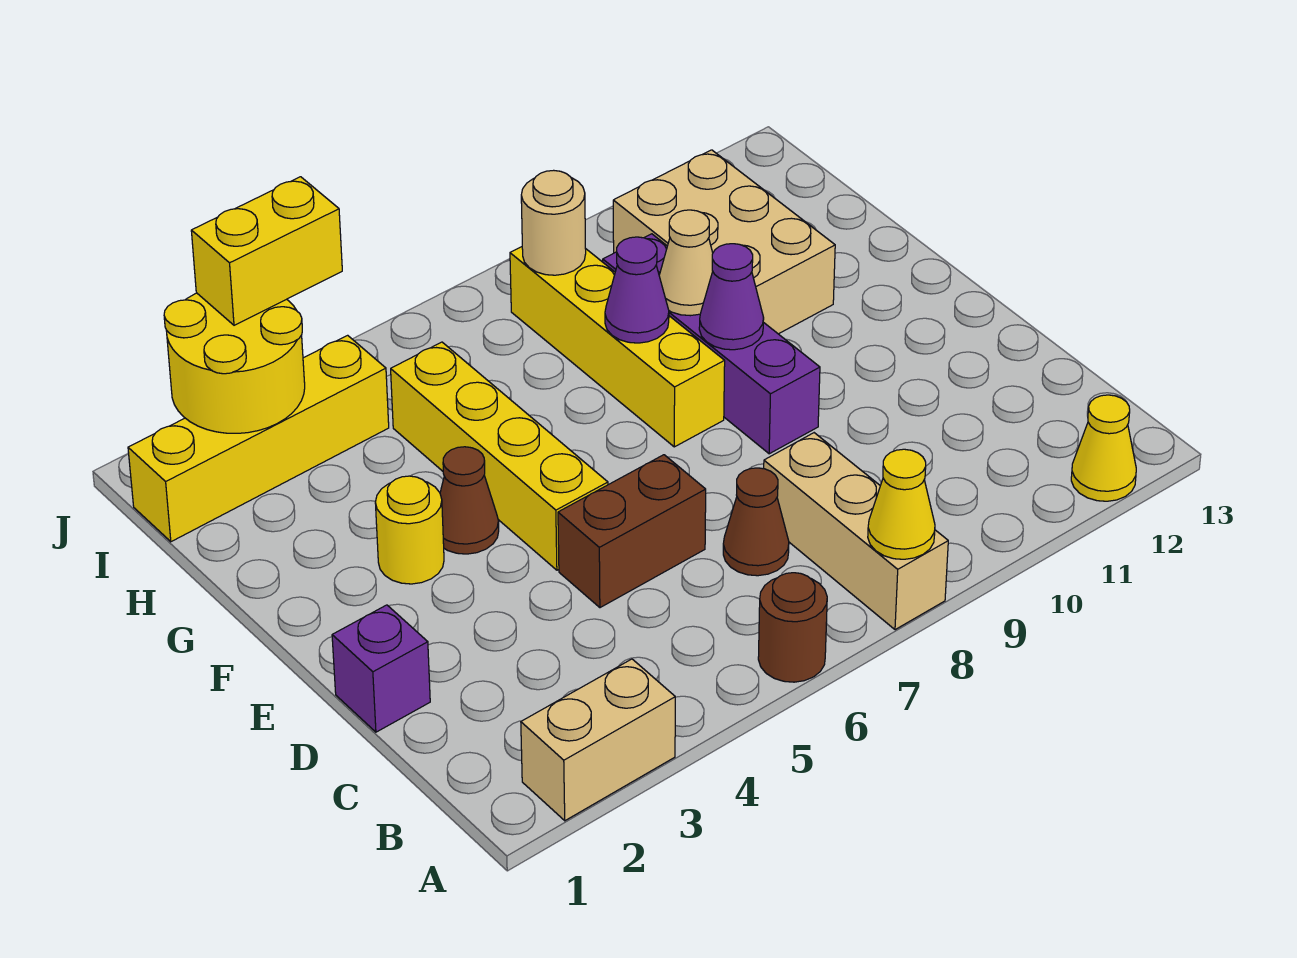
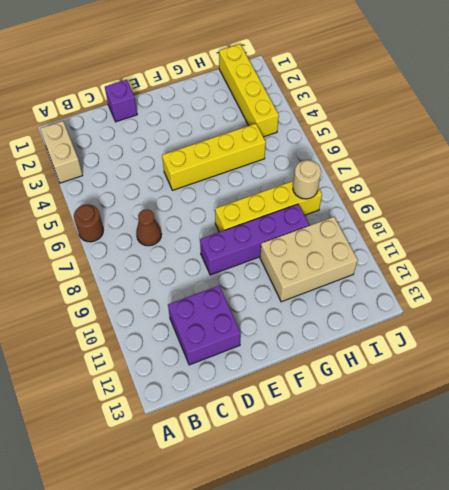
purple brick C11:D12 level 1 -> none
none -> tan brick A8:C8 level 1
none -> yellow cone A12 level 1
none -> brown brick D5:D6 level 1

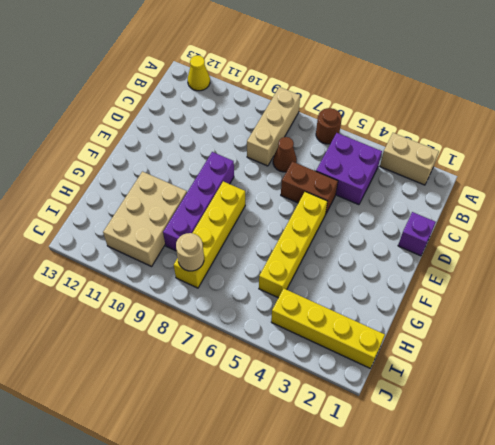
purple brick B4:C5 level 1 -> none
none -> yellow round brick F3 level 1
none -> brown cone F4 level 1
none -> yellow cone A8 level 2

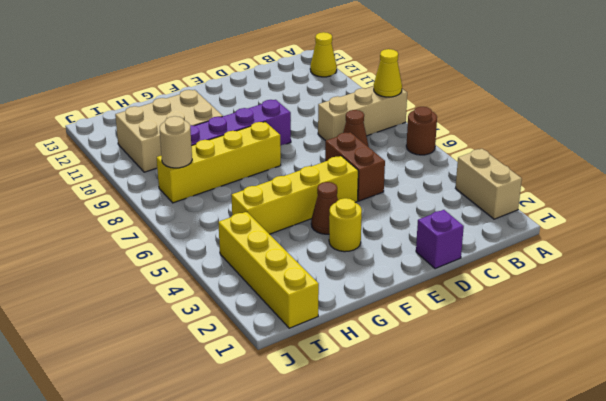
none -> purple cone F9 level 2
none -> purple cone G8 level 2
none -> tan cone G9 level 2

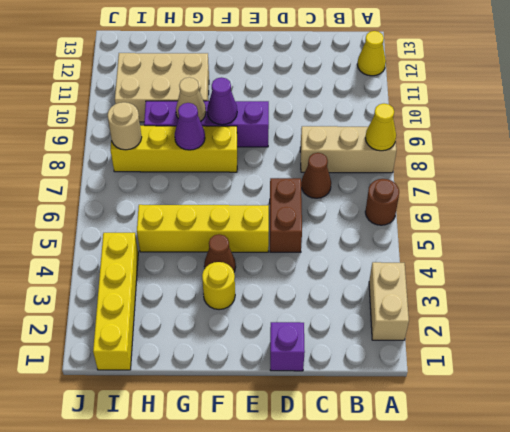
none -> yellow round brick I2:J3 level 2
none -> yellow brick J3:J4 level 3

